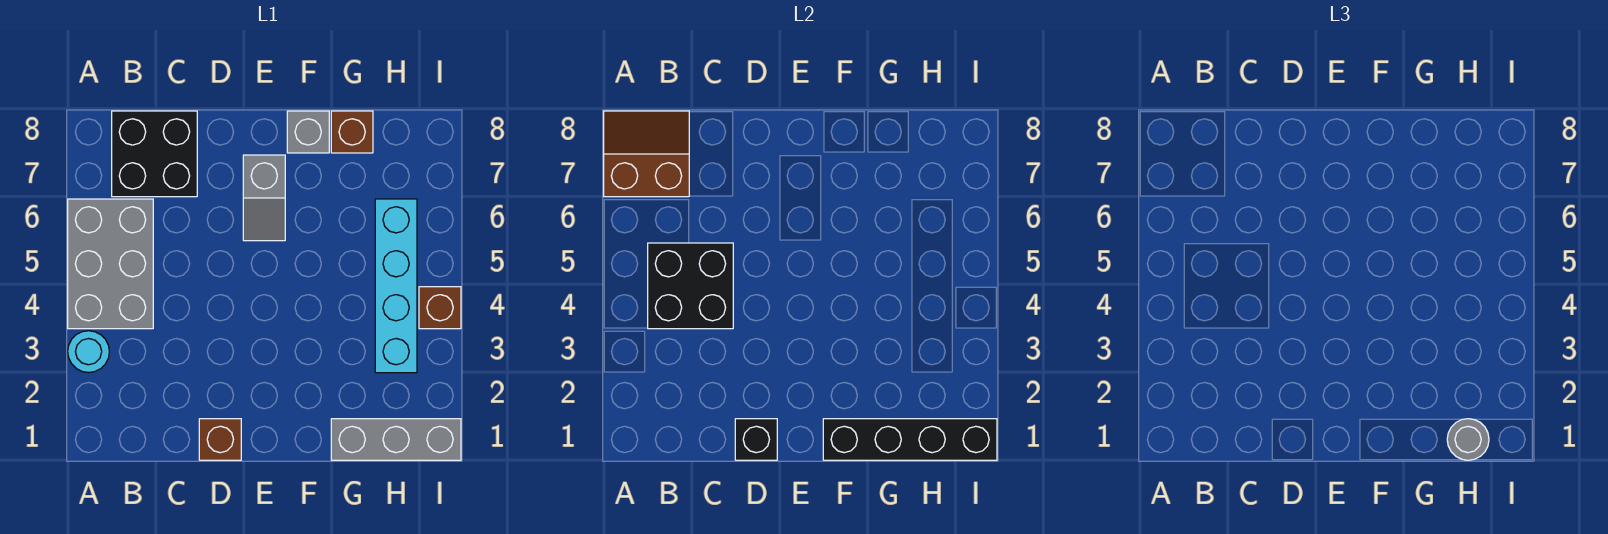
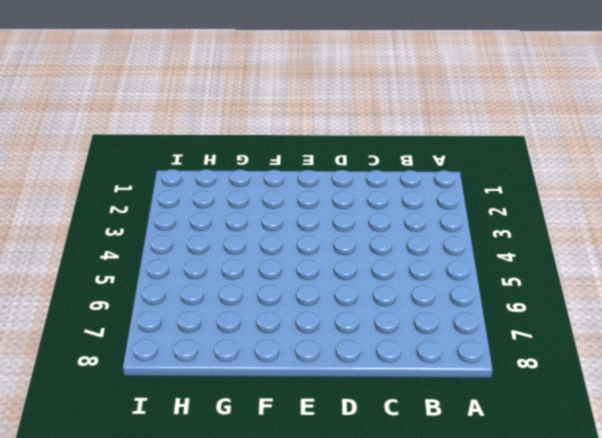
none -> cyan round brick A3 level 1
none -> grey brick A4:B6 level 1
none -> black brick B7:C8 level 1

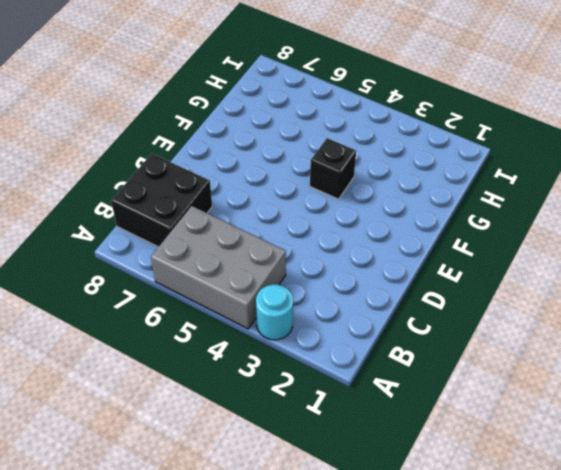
black brick F4 level 1 -> black brick D1 level 2
none -> brown brick D1 level 1
none -> grey slope E6:E7 level 1 top 7
none -> grey brick F8 level 1

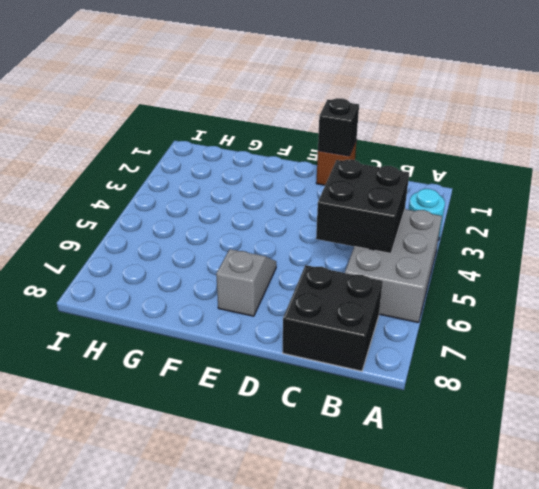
none -> grey brick F8 level 1
none -> grey brick G1:I1 level 1
none -> brown brick G8 level 1

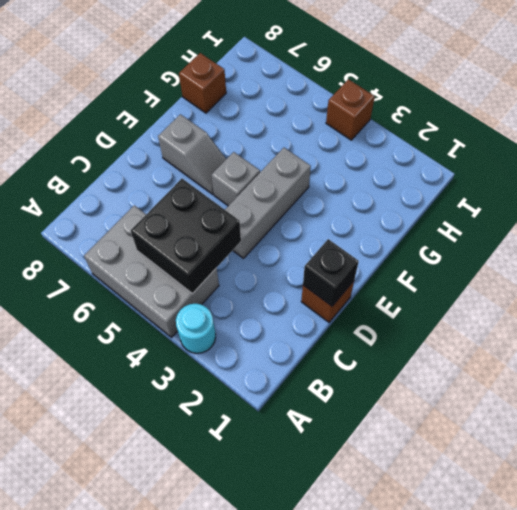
grey brick D4:F4 level 1 -> grey brick G1:I1 level 1
grey brick E5 level 1 -> grey brick F8 level 1
none -> black brick B7:C8 level 1
none -> cyan brick H3:H6 level 1
none -> brown slope A7:B8 level 2 top 7

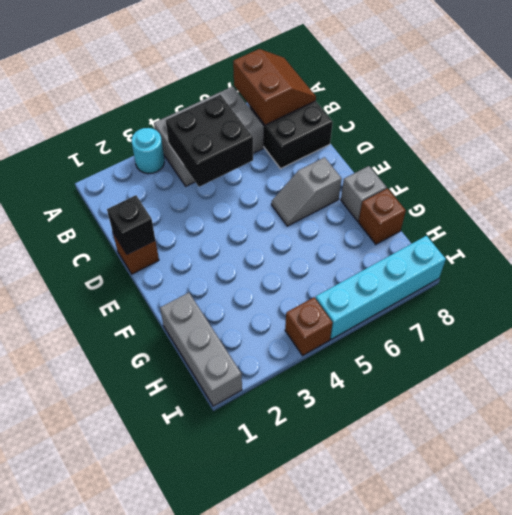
cyan brick I5:I8 level 1 -> cyan brick H3:H6 level 1
none -> black brick F1:I1 level 2
none -> grey round brick H1 level 3

